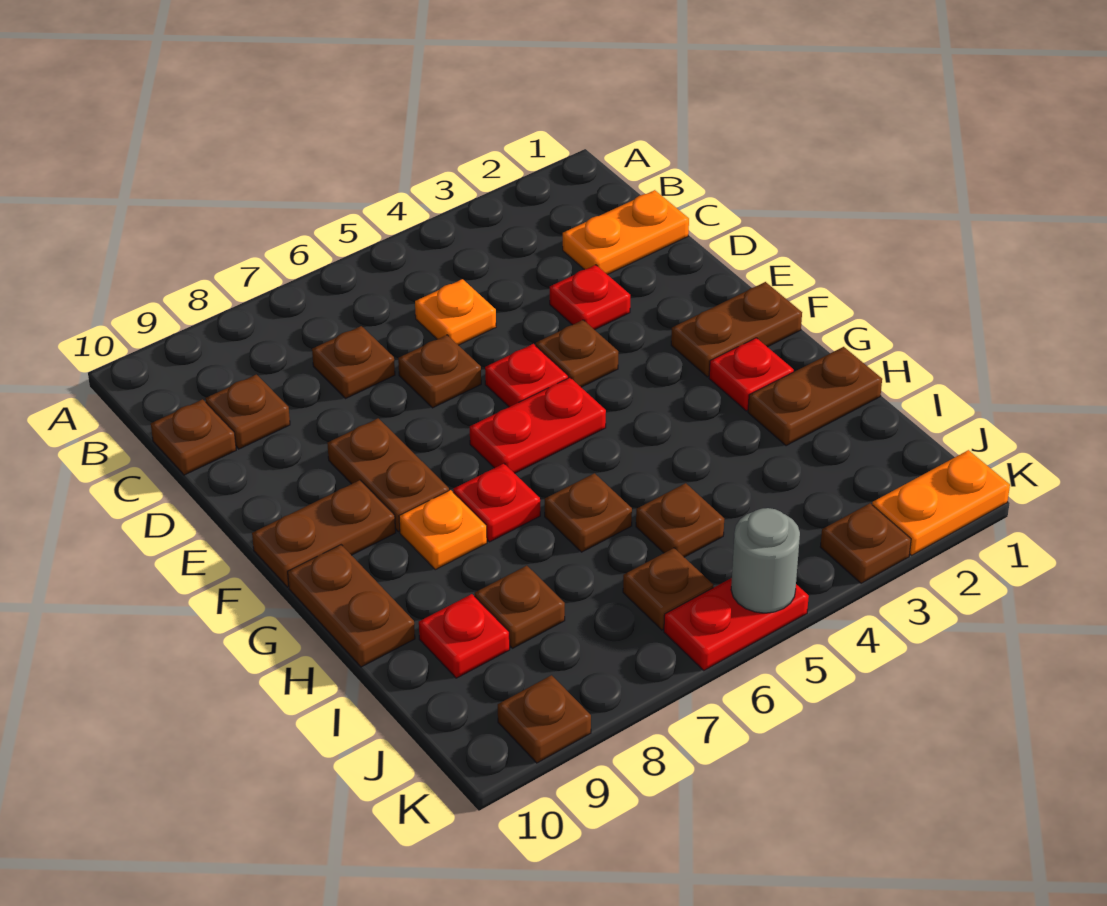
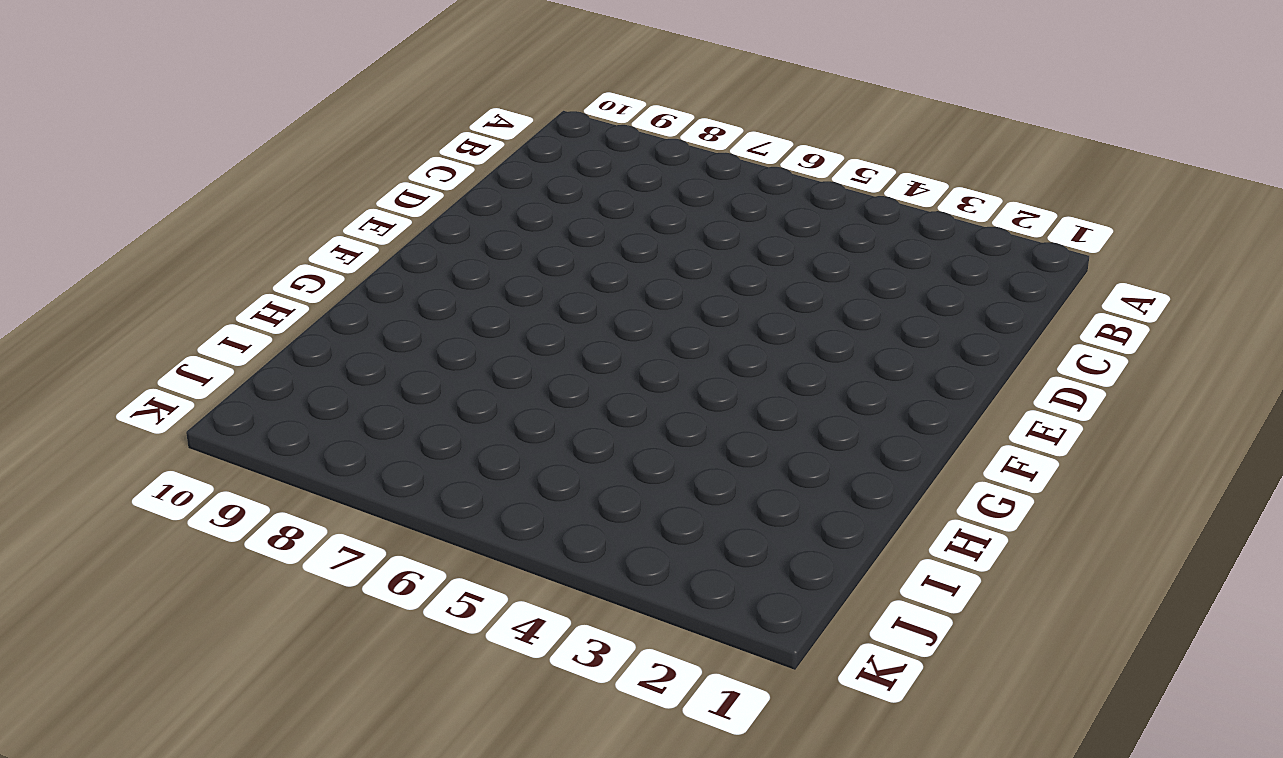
none -> orange plate C1:C2 level 1
none -> orange plate C5 level 1
none -> brown plate C7 level 1

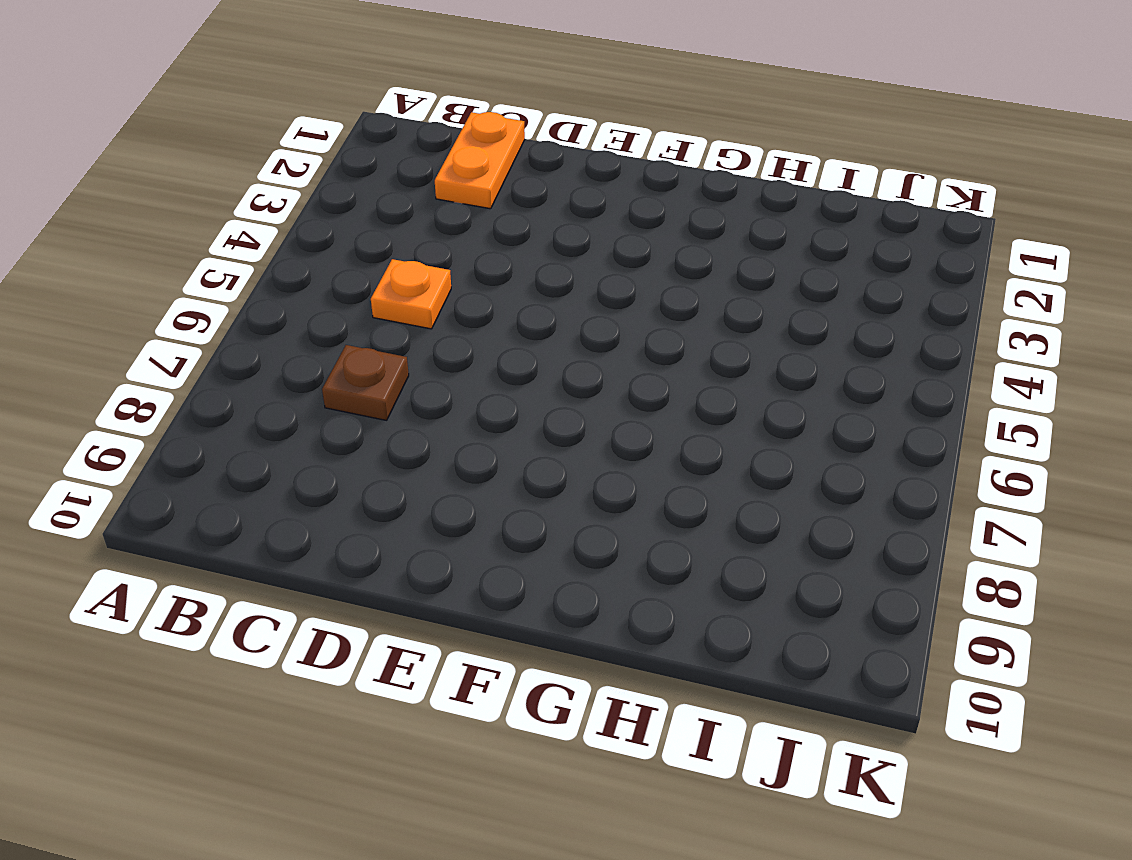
none -> brown plate C9 level 1
none -> brown plate C10 level 1
none -> red plate D3 level 1

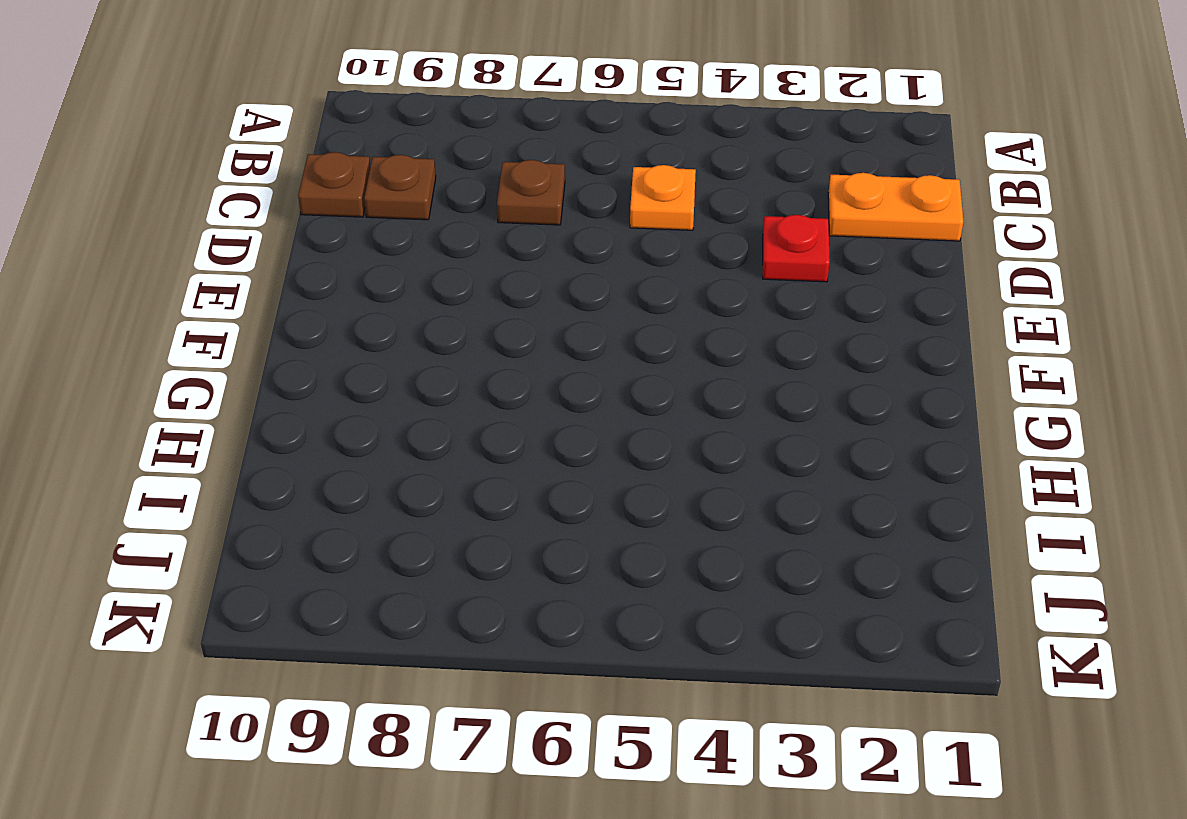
none -> brown plate D6 level 1
none -> brown plate E4 level 1
none -> red plate E5 level 1

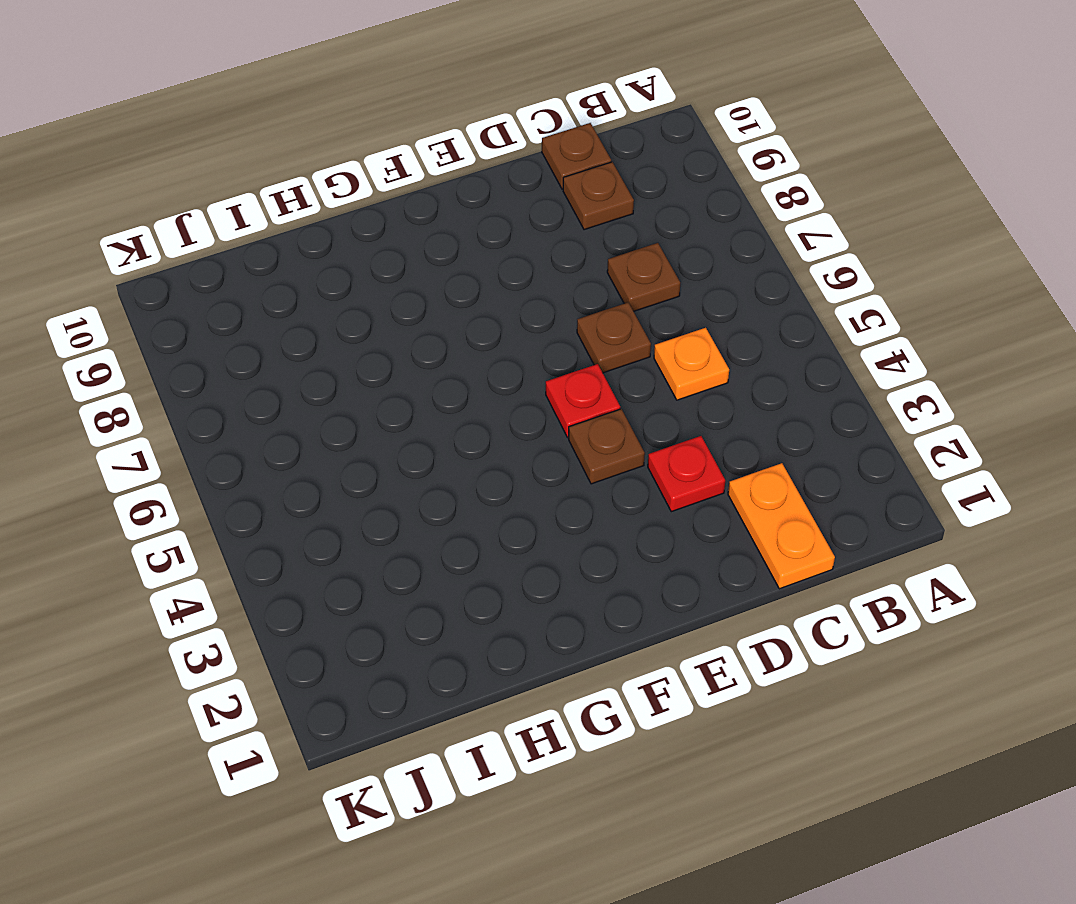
none -> brown plate E8:F8 level 1
none -> brown plate F1:F2 level 1
none -> red plate F5:F6 level 1

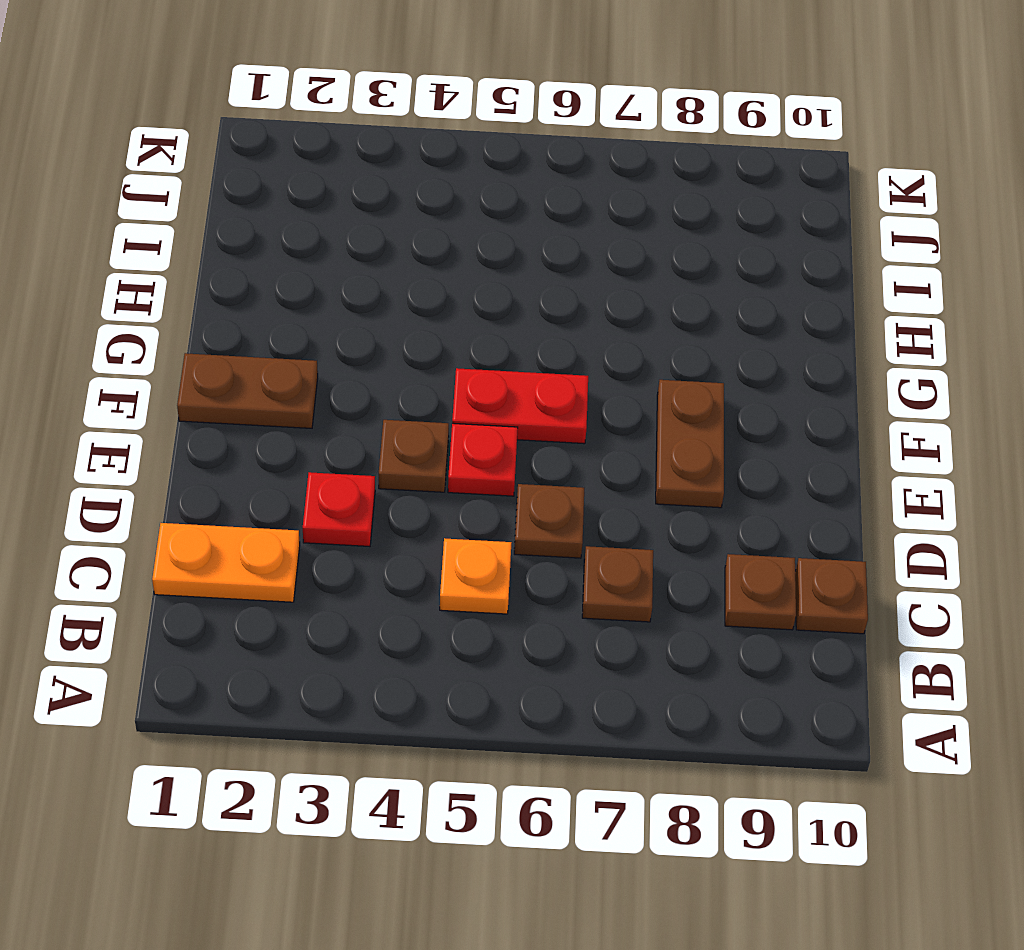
none -> brown plate F9:F10 level 1
none -> red plate G2 level 1
none -> red plate G7 level 1

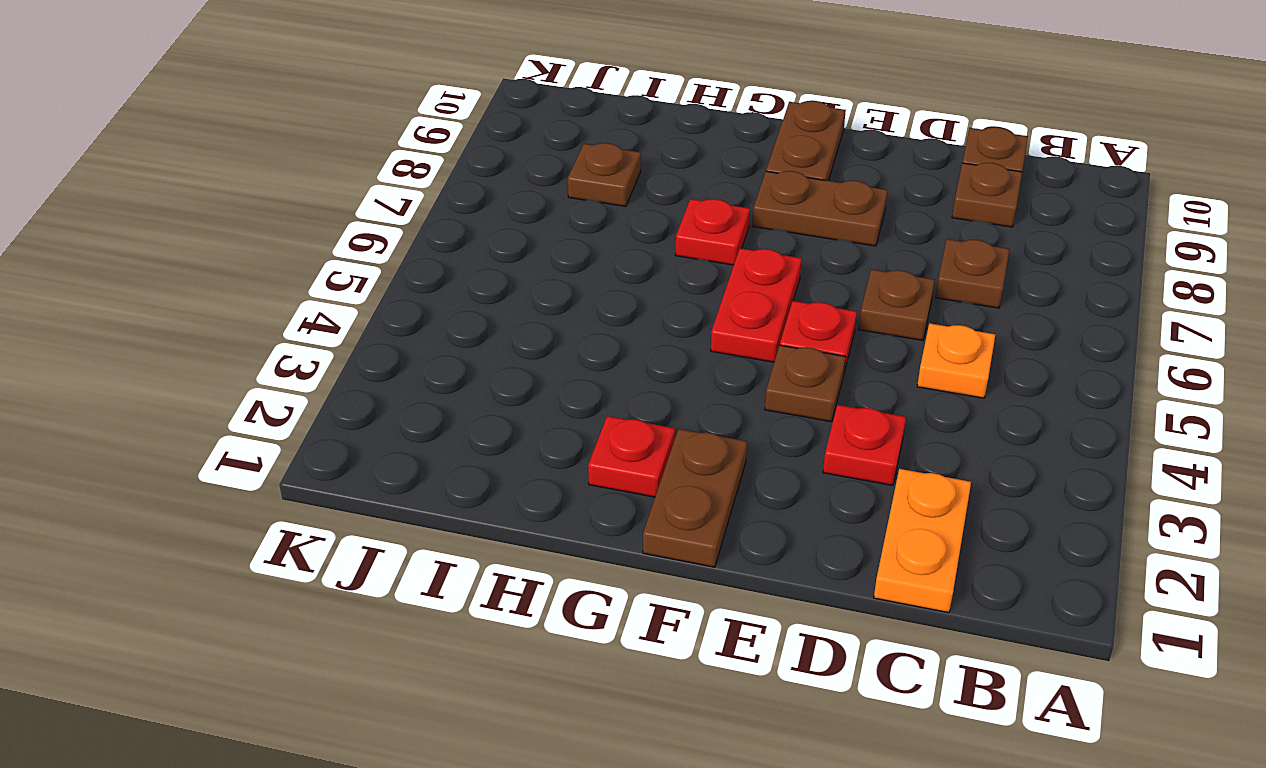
none -> orange plate G8 level 1
none -> brown plate G10:H10 level 1
none -> brown plate H1:H2 level 1

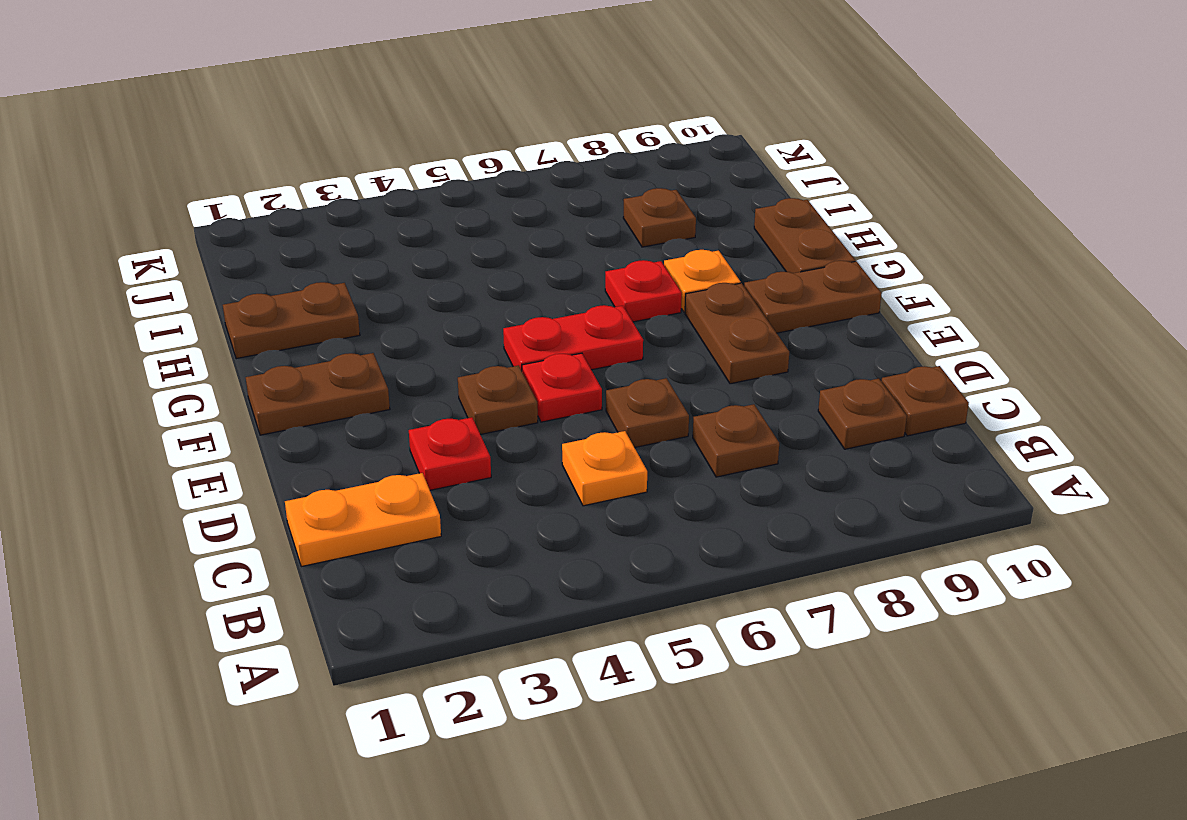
none -> red plate G2 level 1
none -> brown plate H6 level 1
none -> brown plate I5 level 1

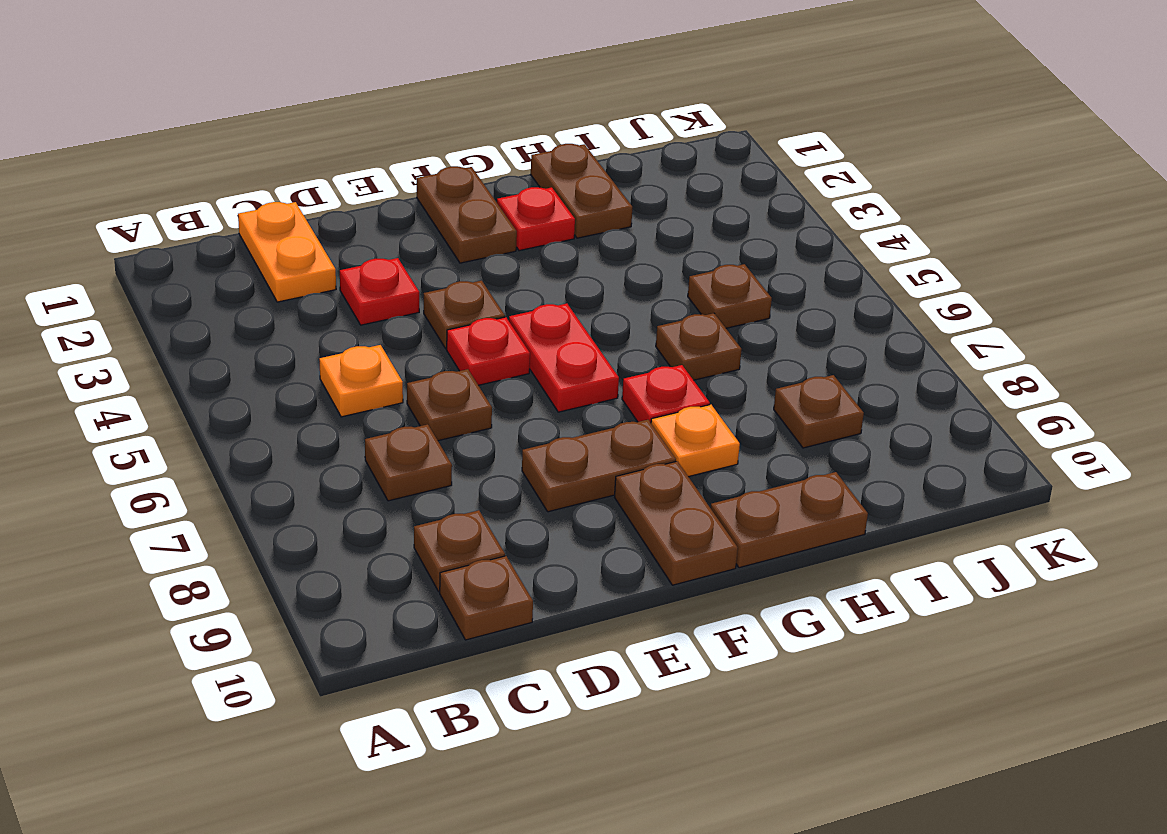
none -> red plate I9 level 1
none -> brown plate J6 level 1
none -> orange plate K1:K2 level 1

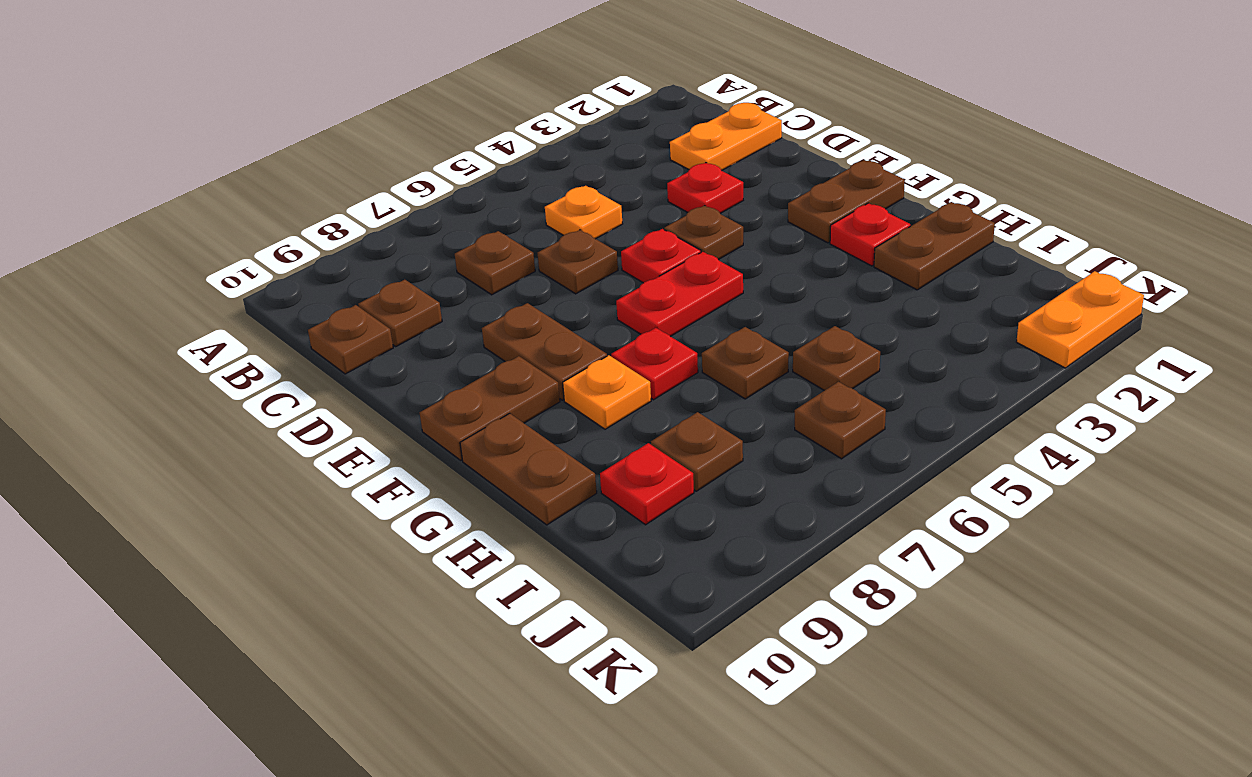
none -> brown plate K3 level 1
none -> red plate K5:K6 level 1
none -> brown plate K9 level 1

